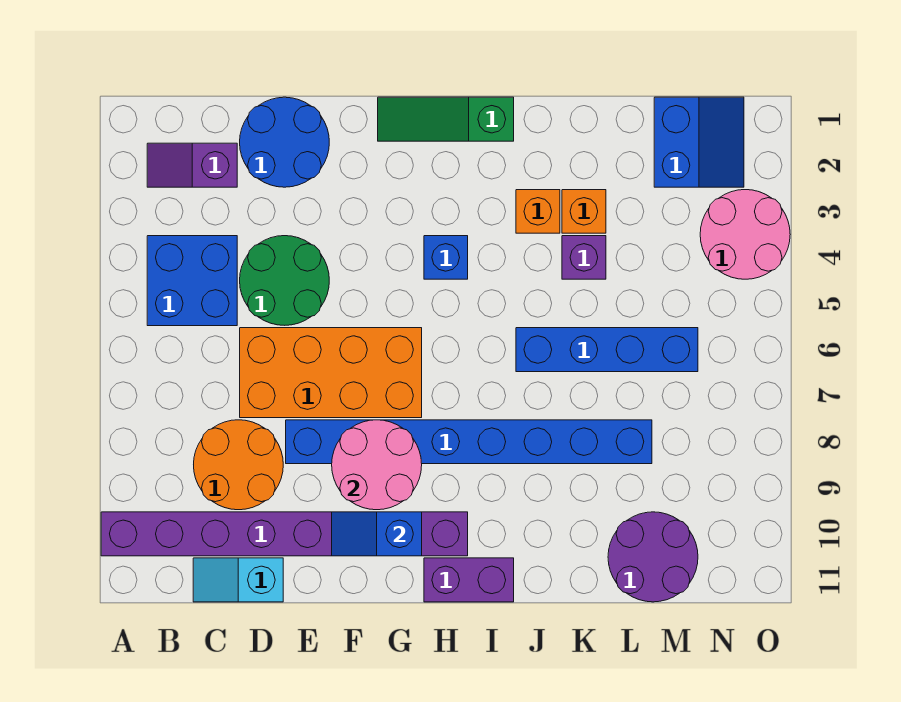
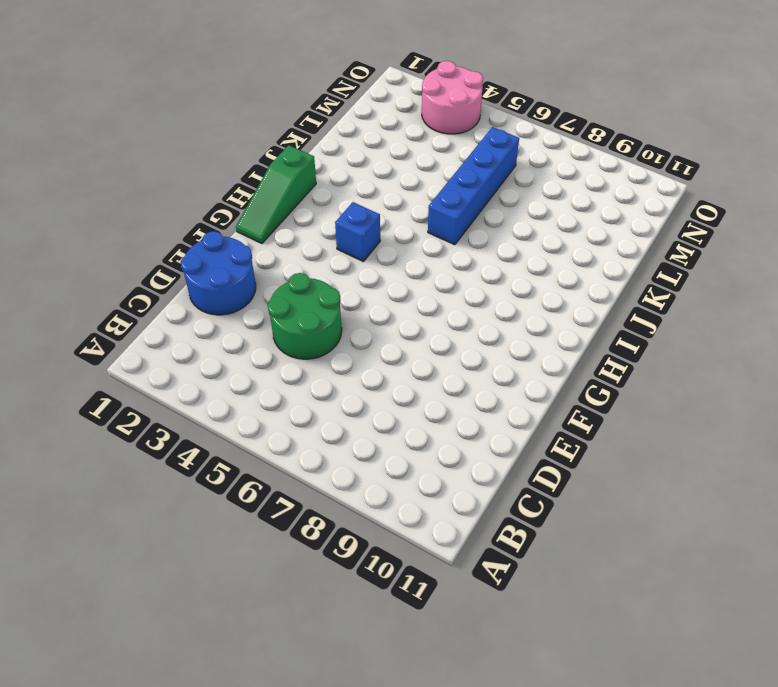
none -> purple brick A10:H10 level 1
none -> purple slope B2:C2 level 1 top C
none -> blue brick B4:C5 level 1

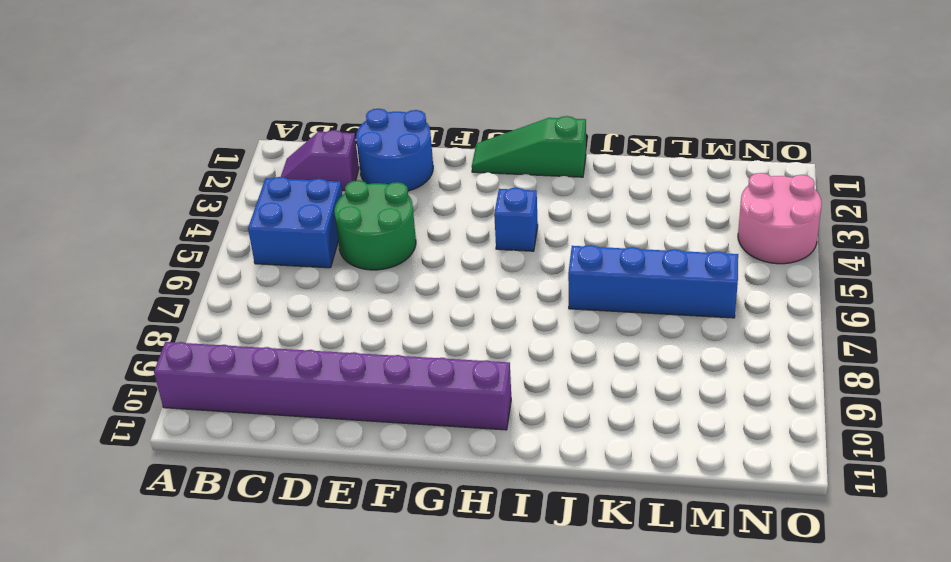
none -> orange round brick C8:D9 level 1
none -> cyan slope C11:D11 level 1 top D
none -> orange brick D6:G7 level 1

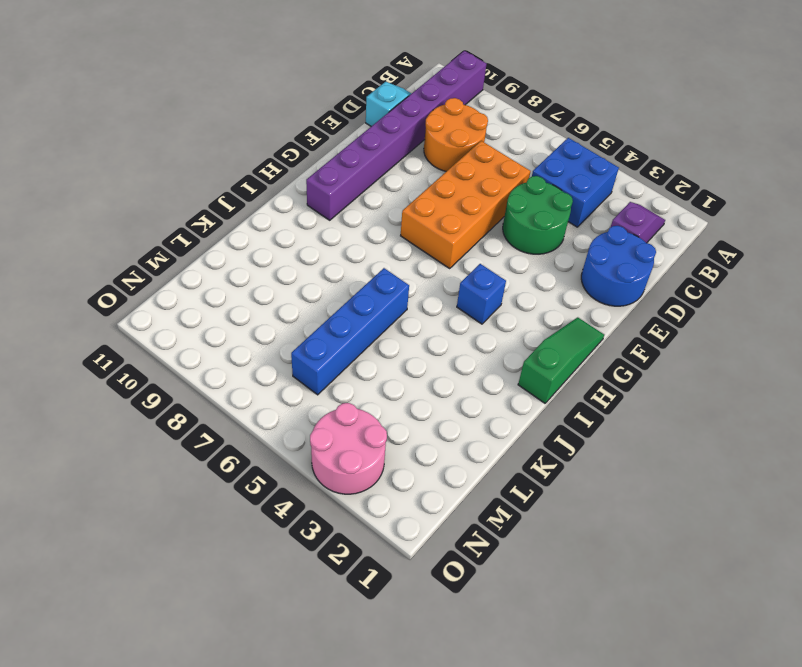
none -> blue brick E8:L8 level 1
none -> purple brick H11:I11 level 1
none -> orange brick J3 level 1

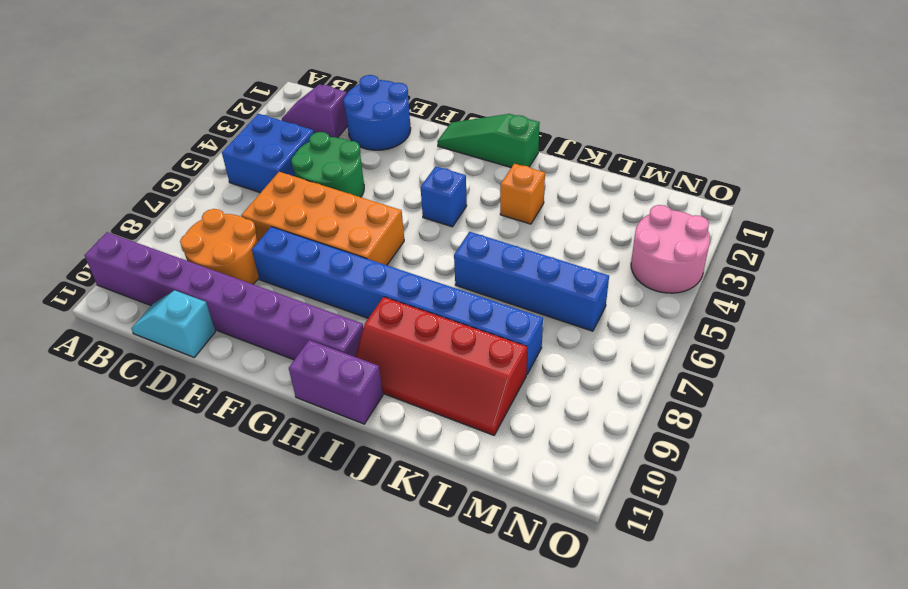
red slope I9:L10 level 1 top 9 -> purple round brick L10:M11 level 1
none -> orange brick K3 level 1
none -> purple brick K4 level 1
none -> blue slope M1:N2 level 1 top M

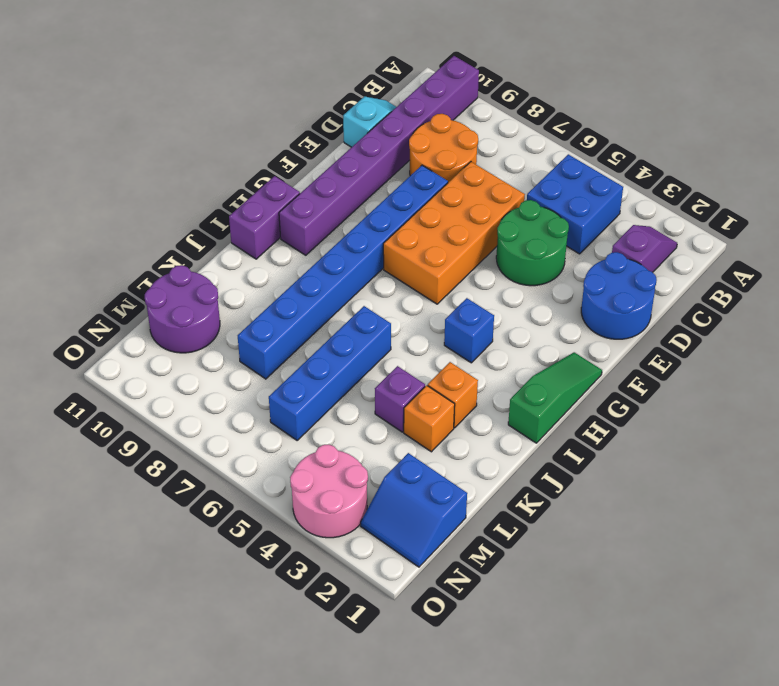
none -> pink round brick F8:G9 level 2
none -> blue slope F10:G10 level 2 top G

